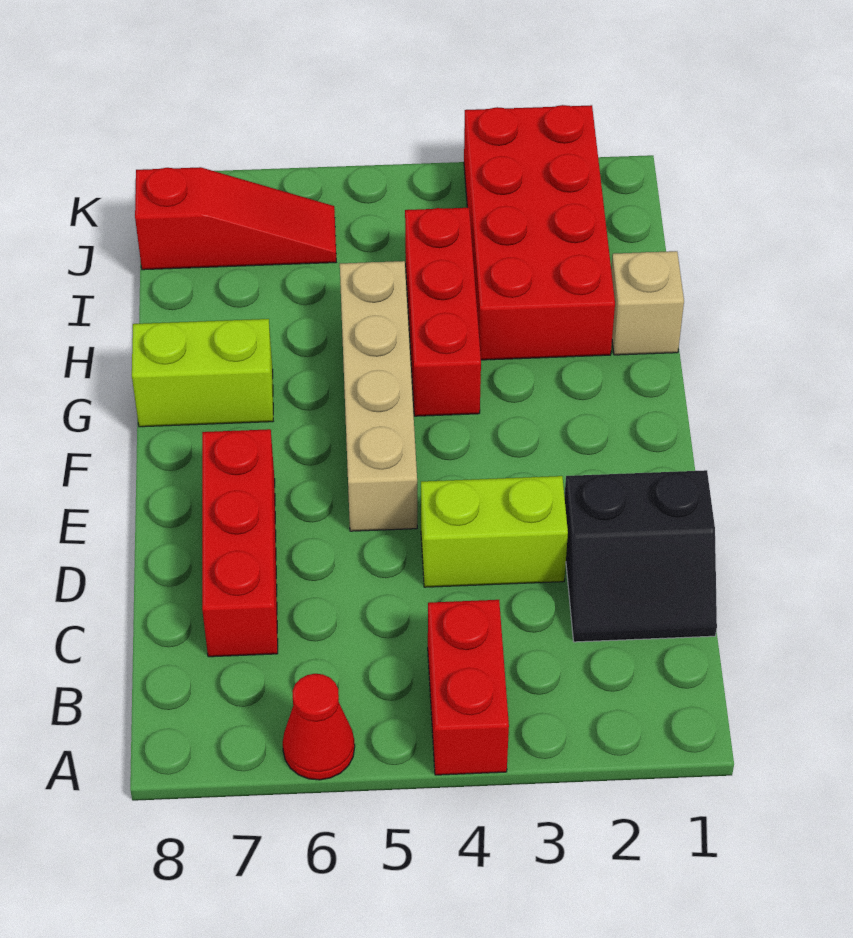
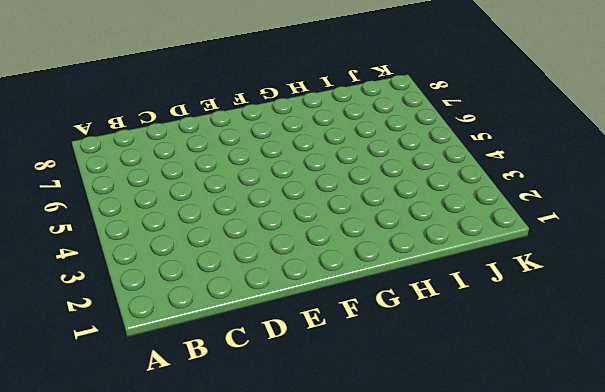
none -> red brick A4:B4 level 1
none -> red cone A6 level 1

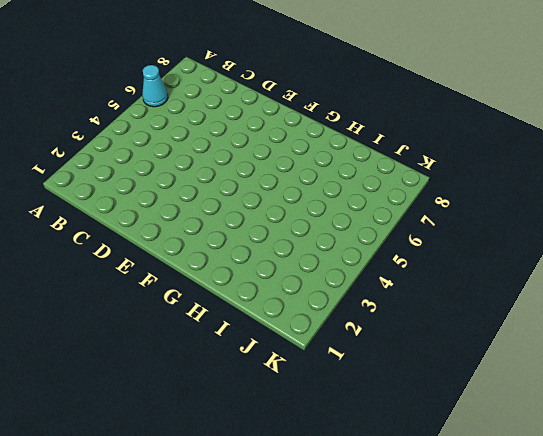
cyan cone A6 level 1 -> red cone A6 level 1
none -> red brick A4:B4 level 1
none -> black slope C1:D2 level 1 top D

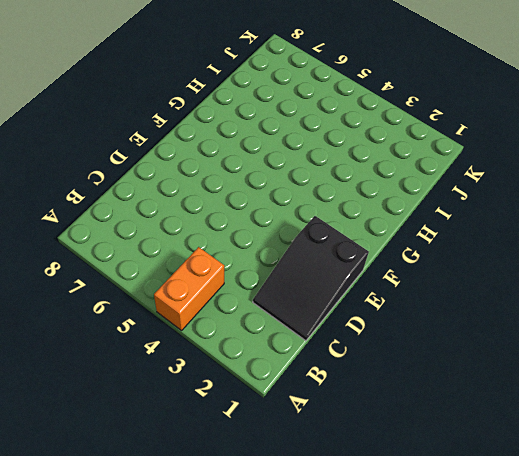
orange brick A4:B4 level 1 -> red brick A4:B4 level 1
black slope C1:E2 level 1 top E -> black slope C1:D2 level 1 top D
none -> red cone A6 level 1
none -> red brick C7:E7 level 1

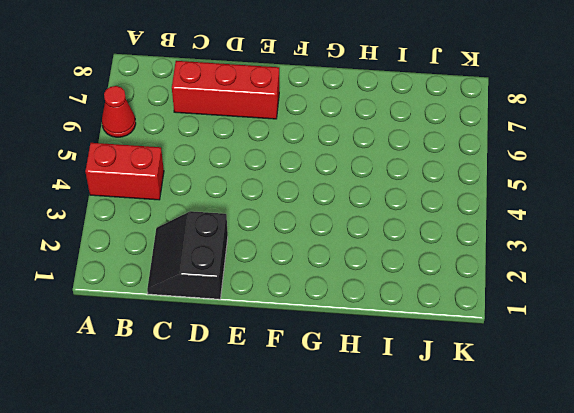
none -> lime brick D3:D4 level 1
none -> tan brick E5:H5 level 1

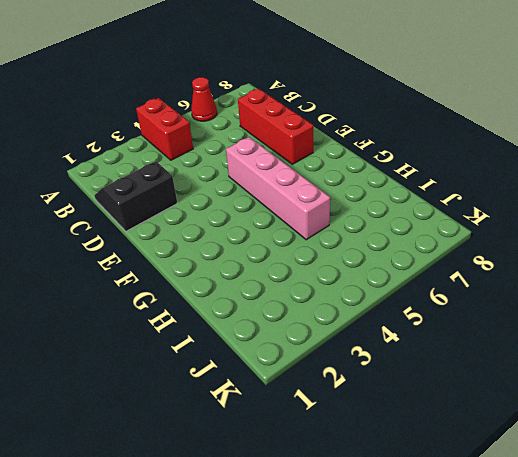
pink brick E5:H5 level 1 -> tan brick E5:H5 level 1
none -> lime brick D3:D4 level 1
none -> red brick G4:I4 level 1

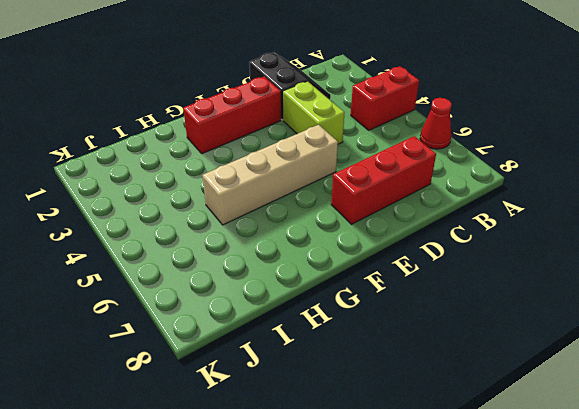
red brick E2:G2 level 1 -> red brick G4:I4 level 1
none -> lime brick G7:G8 level 1
none -> tan brick H1 level 1

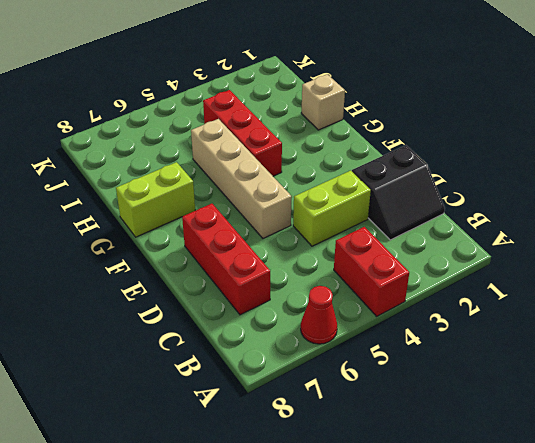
none -> red brick H2:K3 level 1
none -> red slope J6:J8 level 1 top 8

